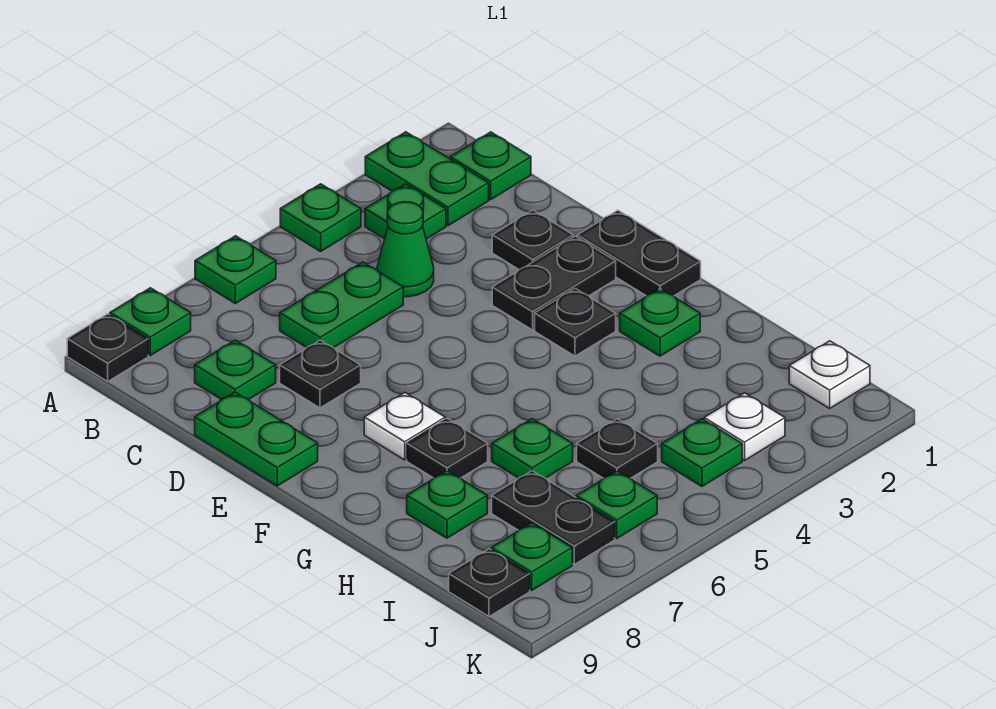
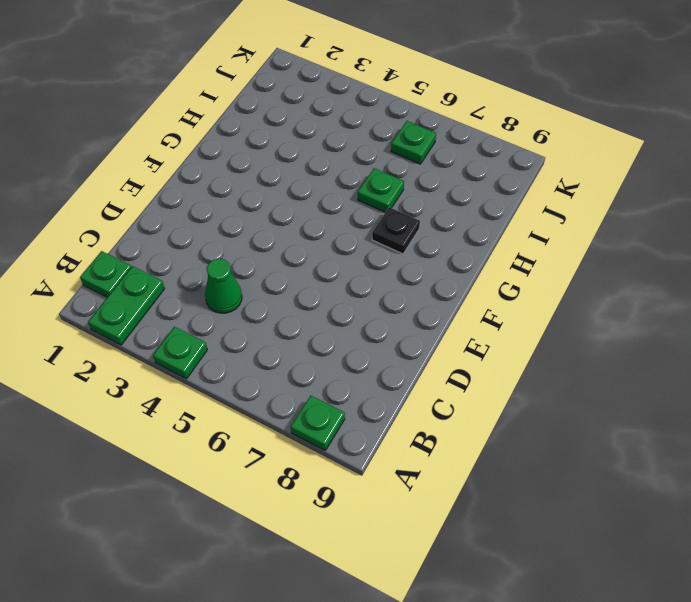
none -> green plate A6 level 1
none -> black plate A9 level 1
none -> green plate B3 level 1

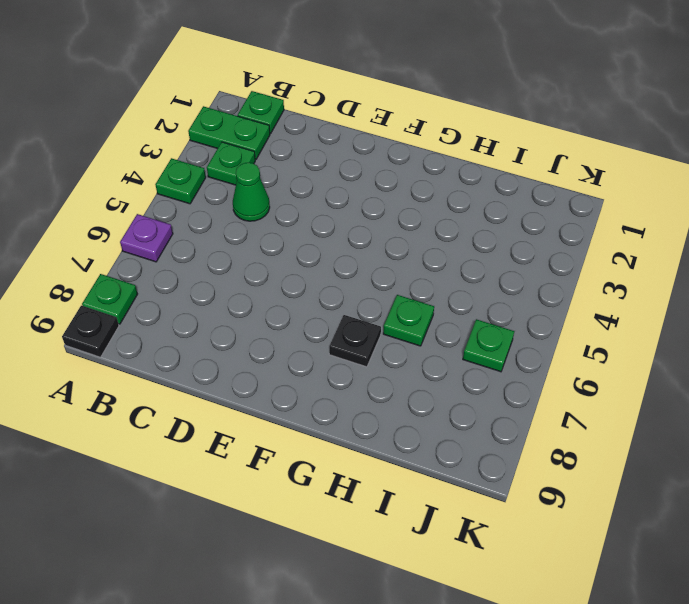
purple plate A6 level 1 -> green plate A6 level 1
none -> green plate C5:C6 level 1
none -> green plate C8 level 1
none -> black plate D2 level 1

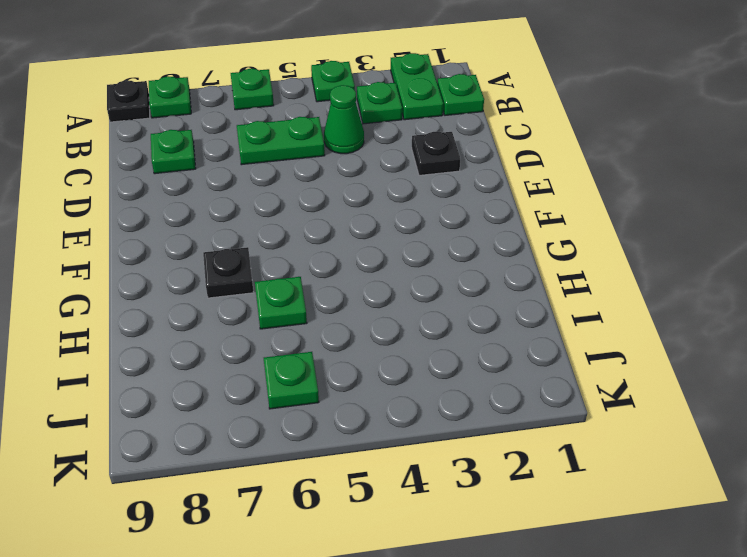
none -> black plate D7 level 1
none -> green plate D9:E9 level 1
none -> black plate E1:F1 level 1

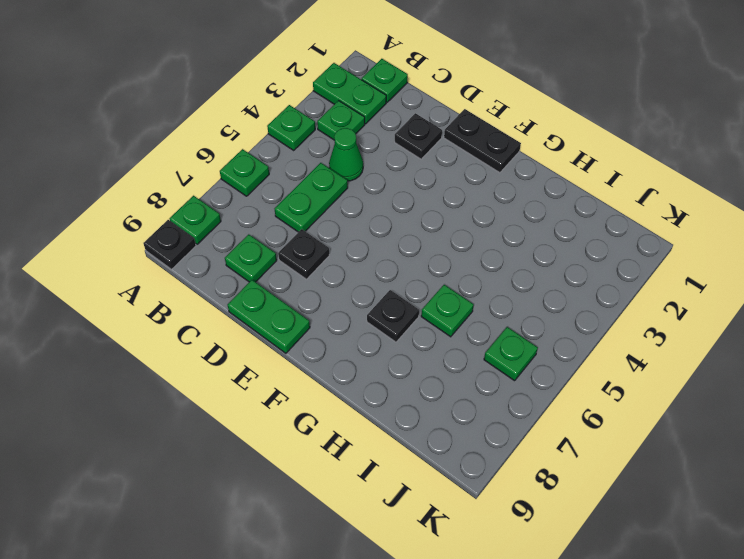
none -> black plate E2:E3 level 1
none -> black plate F3 level 1
none -> white plate F7 level 1

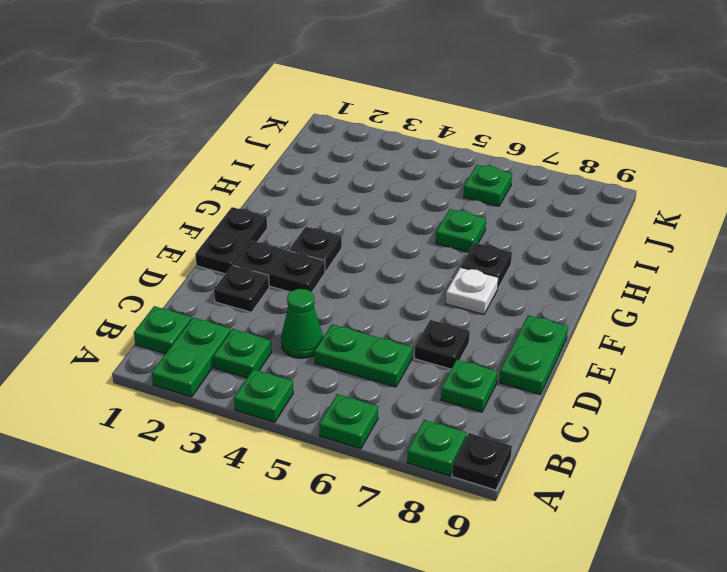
none -> green plate G2 level 1
none -> green plate H8 level 1
none -> black plate I5 level 1

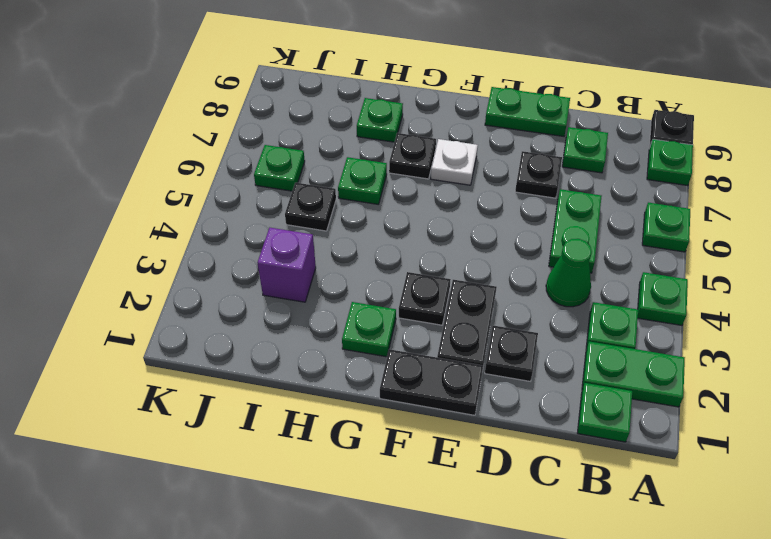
purple brick I3 level 1 -> none
none -> black plate I7:J7 level 1
none -> white plate J1 level 1
none -> white plate J3 level 1

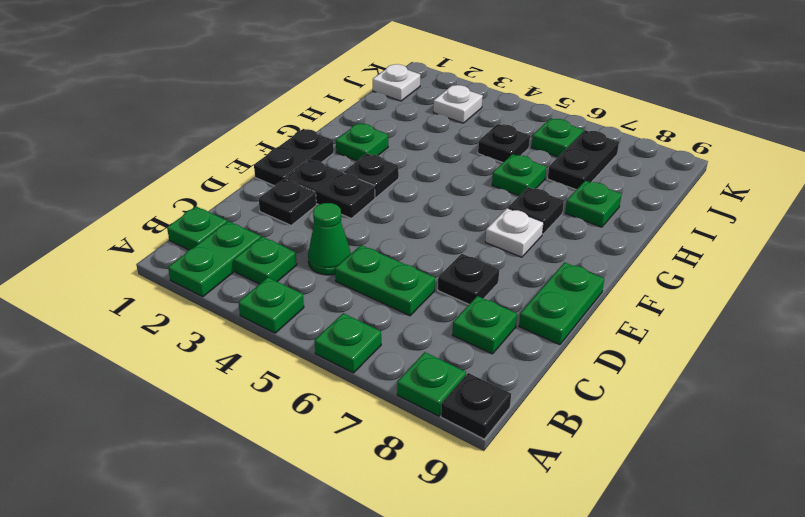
none -> green plate J4 level 1
none -> green plate J8 level 1
none -> black plate J9 level 1

